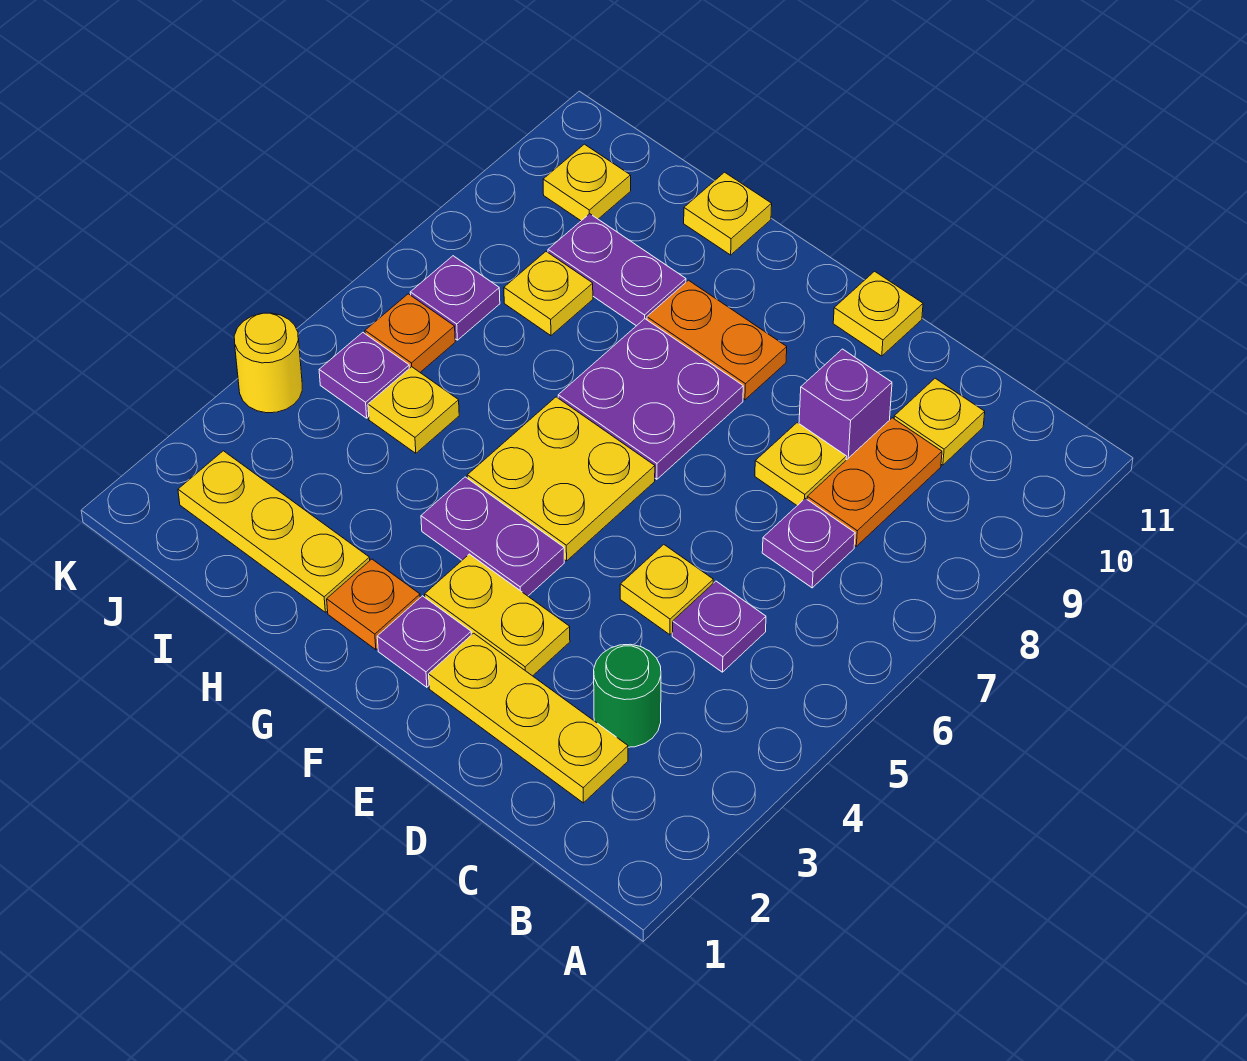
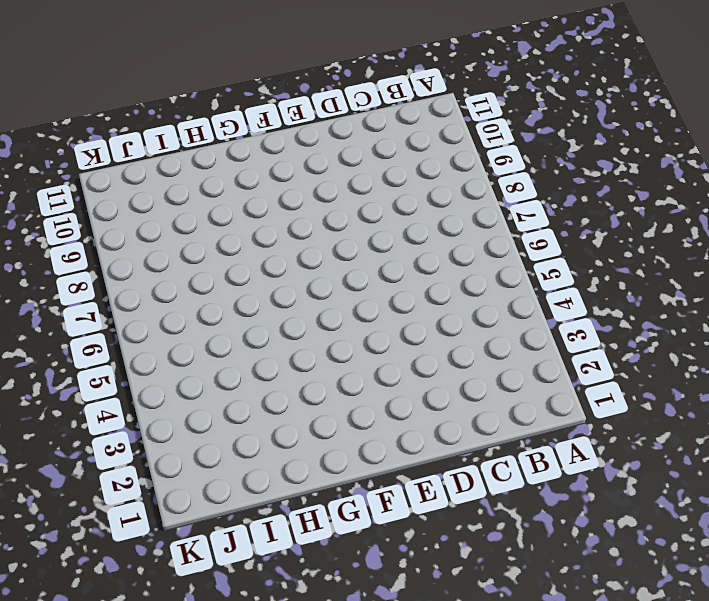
none -> yellow plate C2:E2 level 1
none -> green round brick C3 level 1
none -> purple plate C5 level 1

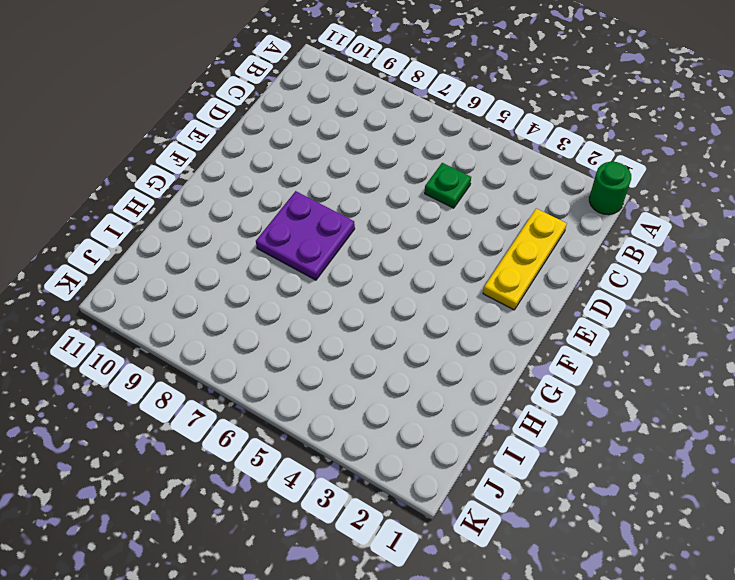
green round brick A1 level 1 -> green round brick C3 level 1
green plate C5 level 1 -> purple plate C5 level 1
none -> purple plate C7 level 1
none -> orange plate C8:C9 level 1
none -> yellow plate C10 level 1

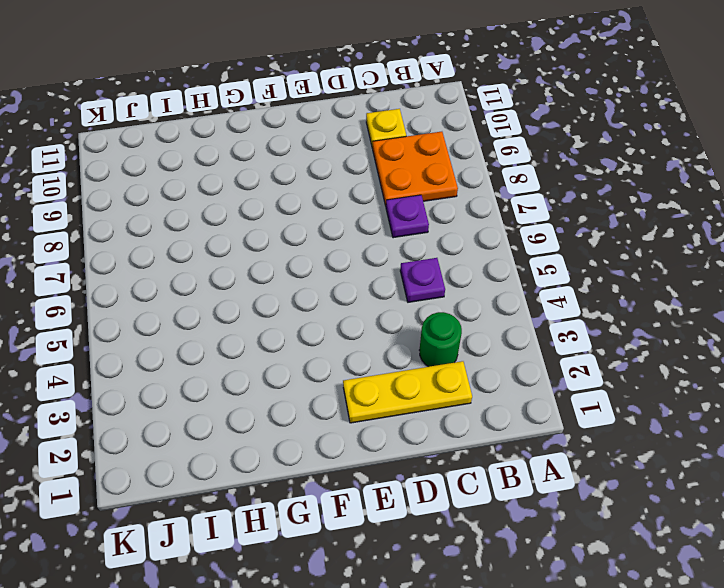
orange plate B8:C9 level 1 -> orange plate C8:C9 level 1
none -> yellow plate D5 level 1
none -> yellow plate D8 level 1
none -> purple brick D9 level 1

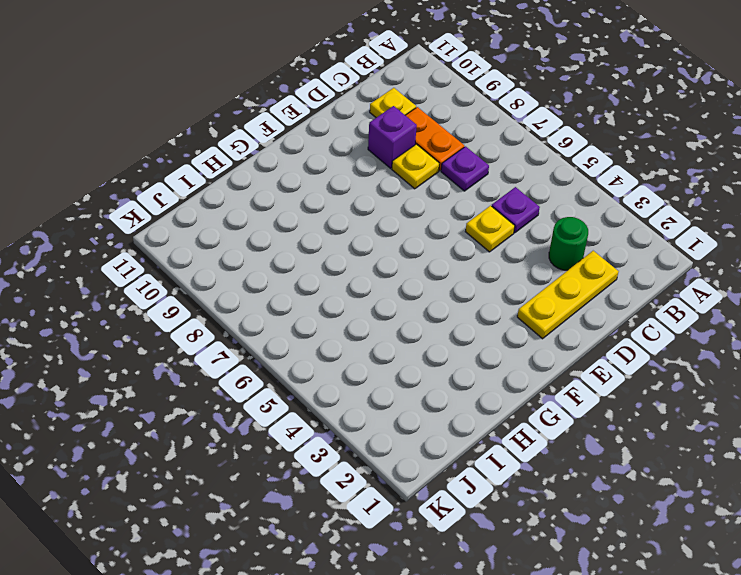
none -> yellow plate E3:F3 level 1
none -> yellow plate E11 level 1
none -> purple plate F2 level 1

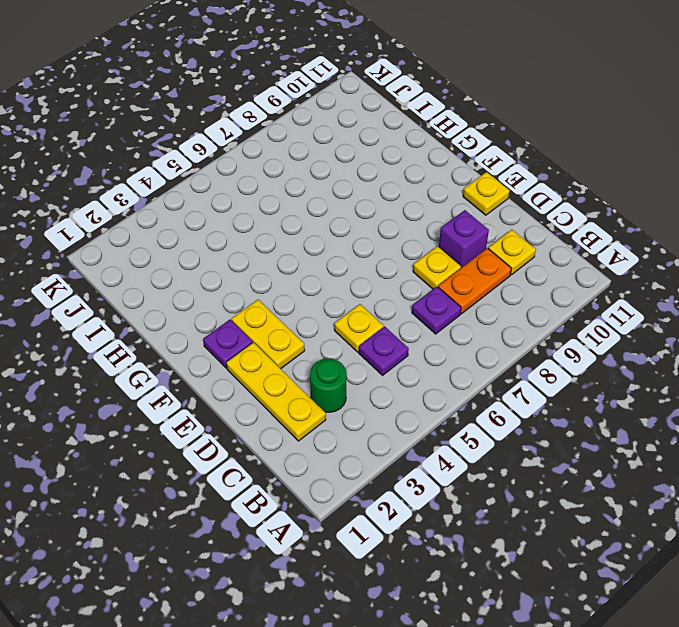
none -> purple plate F4:G4 level 1
none -> yellow plate F5:G6 level 1
none -> purple plate F7:G8 level 1

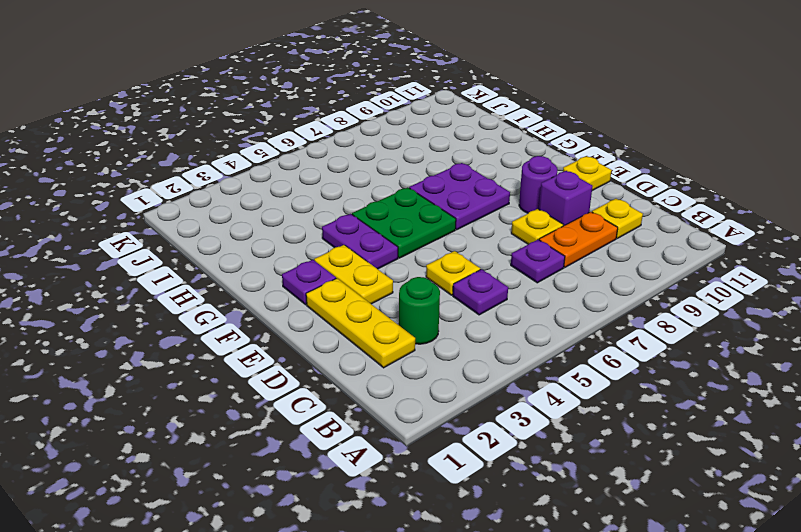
purple round brick E9 level 1 -> none
green plate F5:G6 level 1 -> yellow plate F5:G6 level 1
none -> orange plate F9:G9 level 1
none -> orange plate G2 level 1
none -> yellow plate H2:J2 level 1

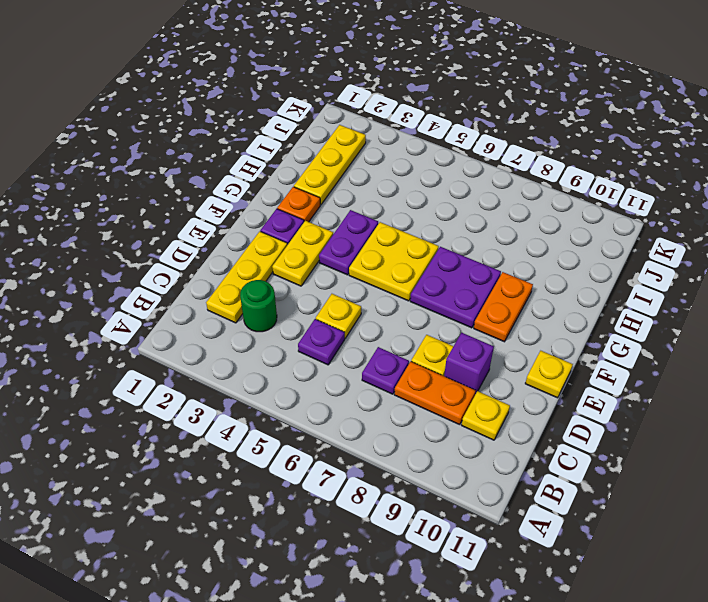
none -> purple plate H9:I9 level 1
none -> yellow plate H11 level 1
none -> yellow plate I5 level 1

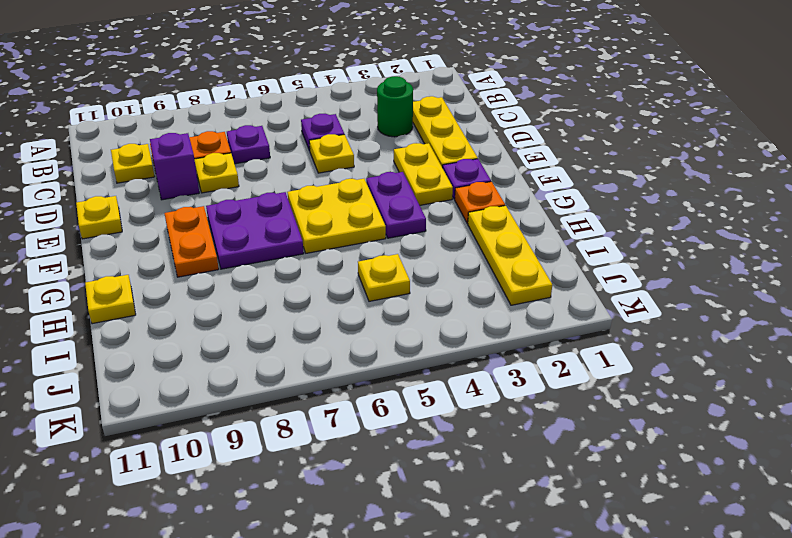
none -> purple plate H9:I9 level 1
none -> yellow plate I8 level 1
none -> purple plate J5 level 1

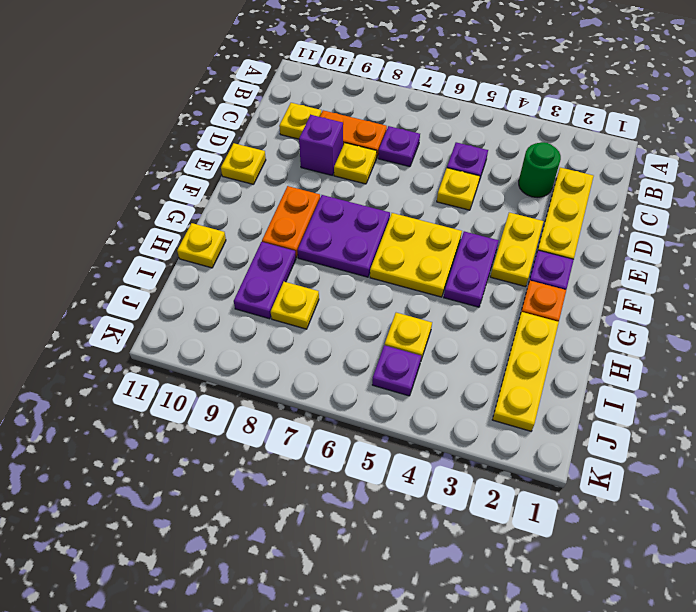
none -> orange plate J6 level 1
none -> purple plate J7 level 1
none -> yellow plate J10 level 1

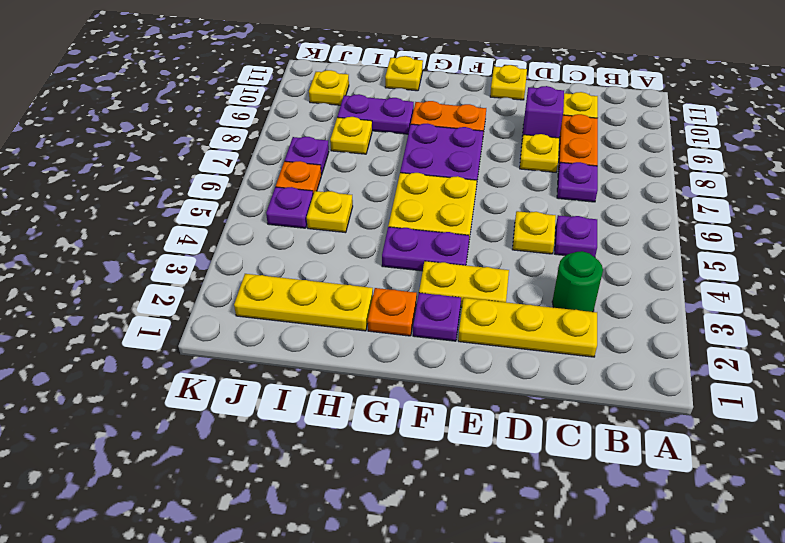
none -> yellow round brick K4 level 1

